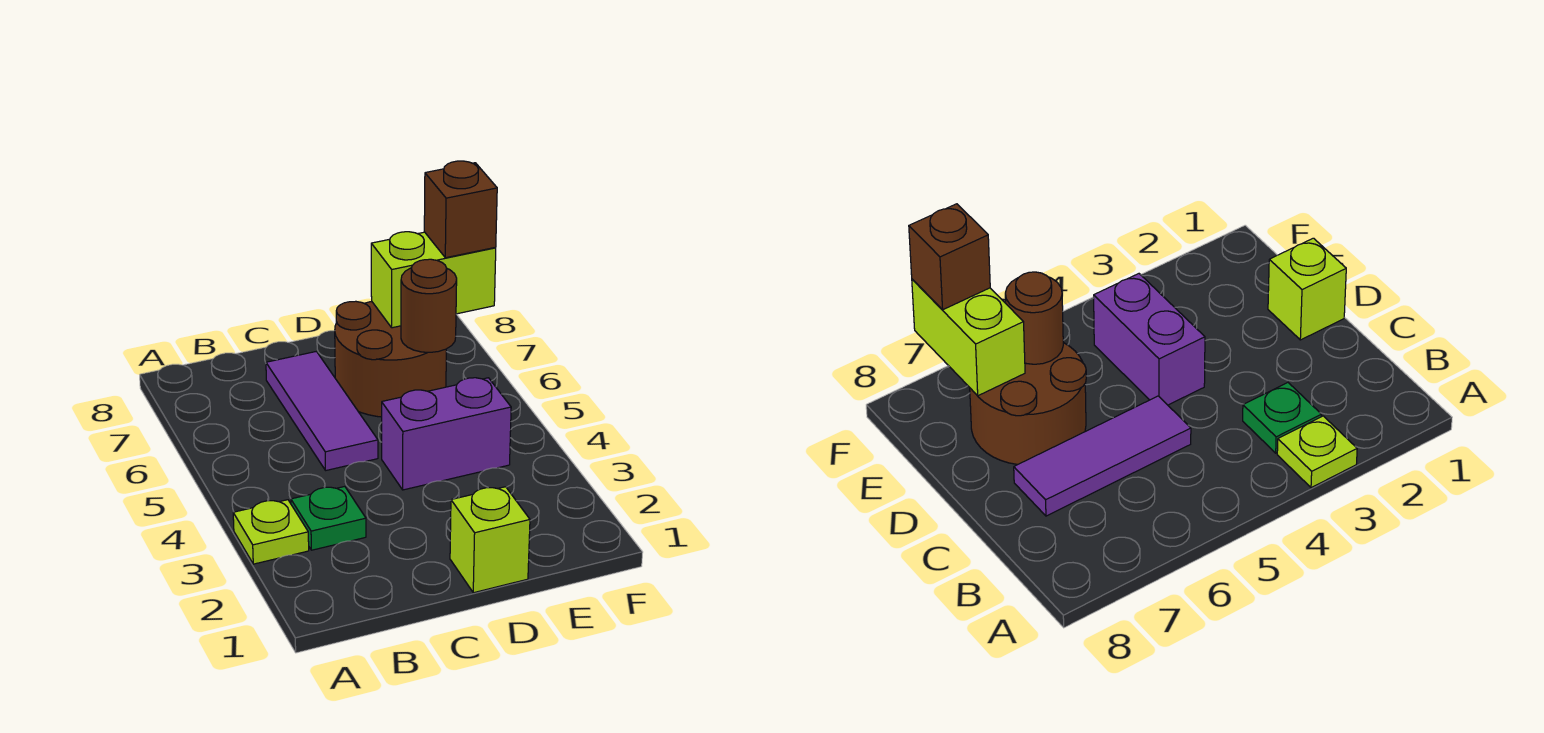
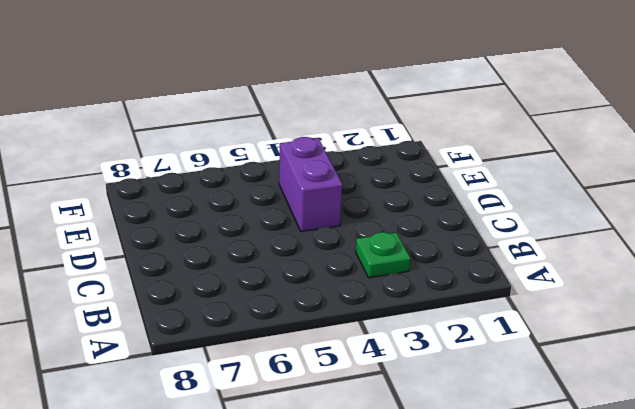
none -> lime plate A3 level 1
none -> purple tile C5:C7 level 1

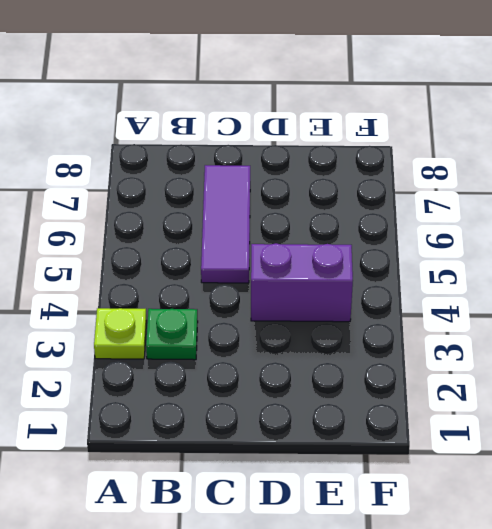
none -> lime brick D1 level 1
none -> brown round brick D6:E7 level 1

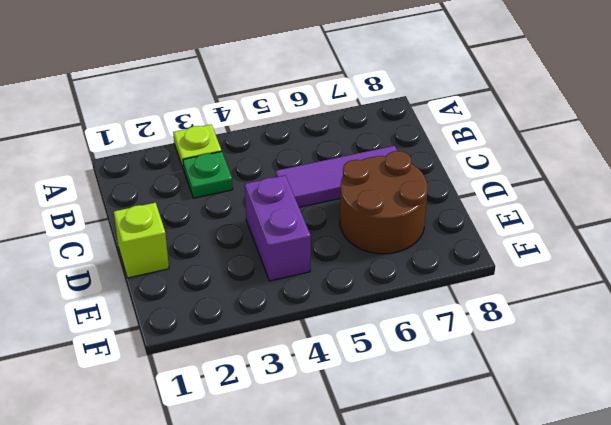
none -> brown round brick E6 level 2
none -> lime brick E7:F7 level 2

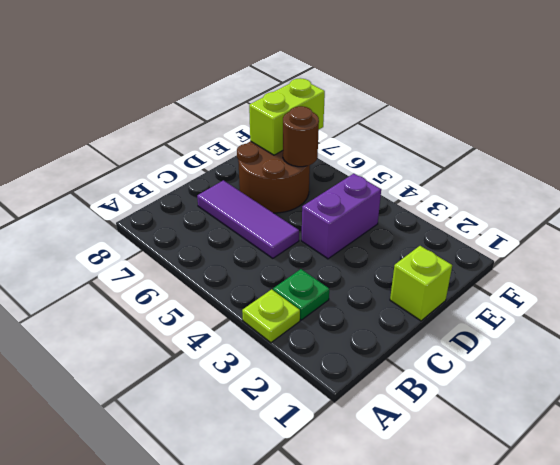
none -> brown brick F7 level 3

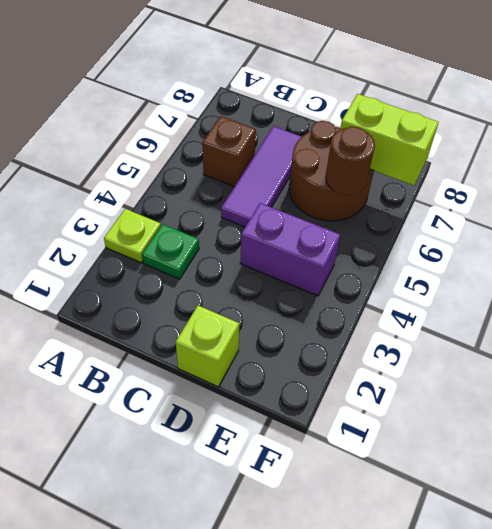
brown brick B6 level 1 -> brown brick F7 level 3

